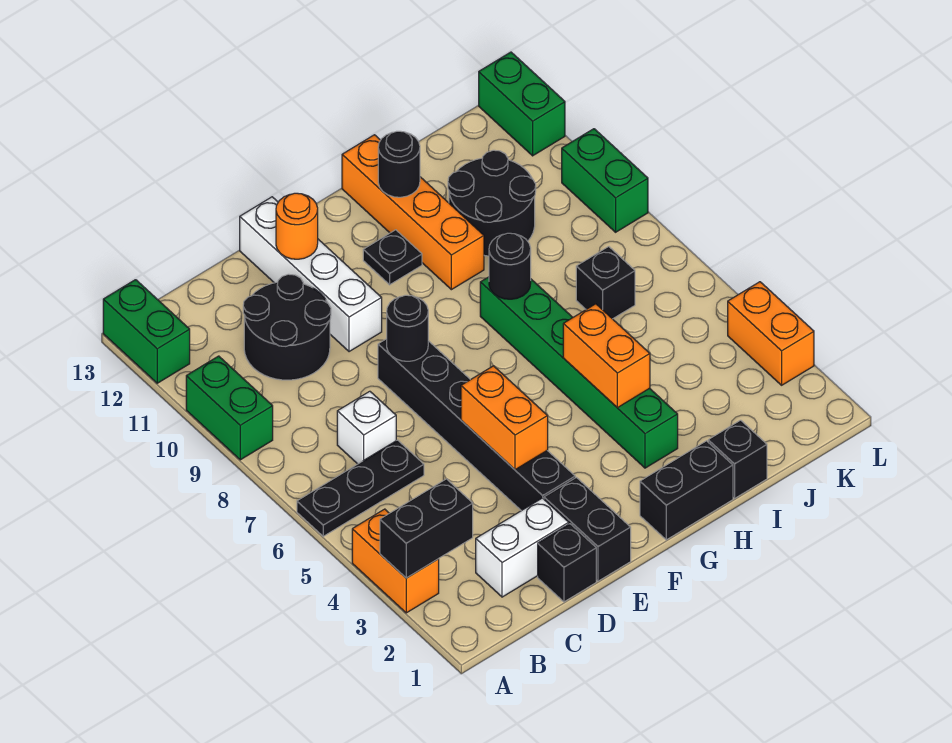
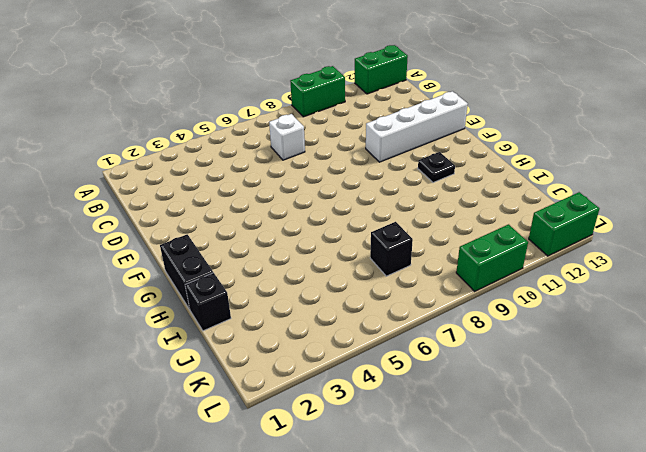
none -> orange brick A3:A4 level 1
none -> black plate A6:C6 level 1
none -> white brick C2:D2 level 1

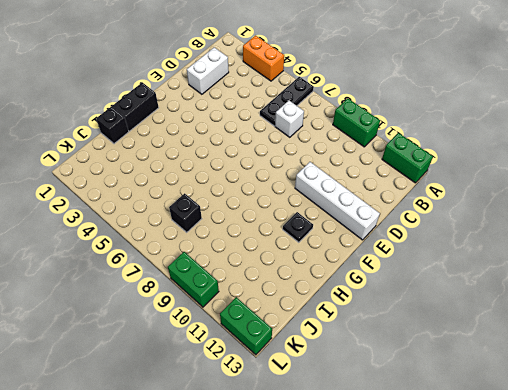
none -> black round brick C10:D11 level 1
none -> black brick D1 level 1
none -> black brick E1:E2 level 1

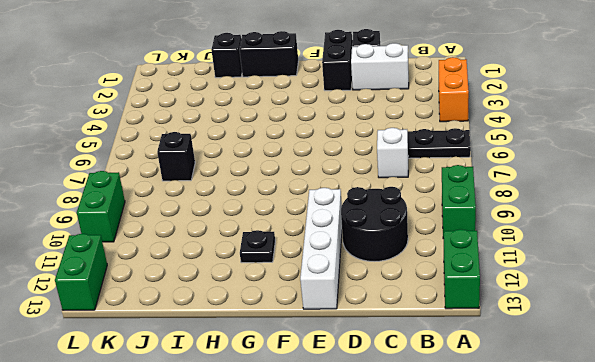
none -> black brick E3:E8 level 1
none -> green brick H3:H8 level 1
none -> orange brick H10:H13 level 1

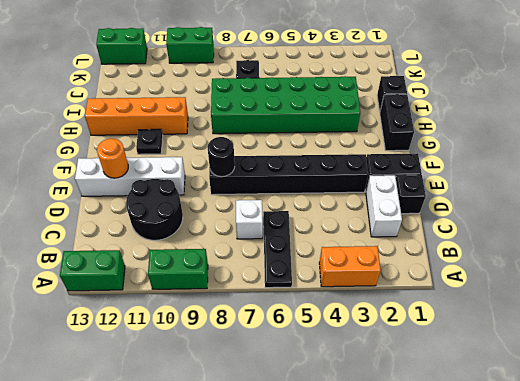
green brick H3:I8 level 1 -> green brick H3:H8 level 1
none -> black round brick I10:J11 level 1
none -> orange brick L3:L4 level 1
none -> black brick A3:B3 level 2

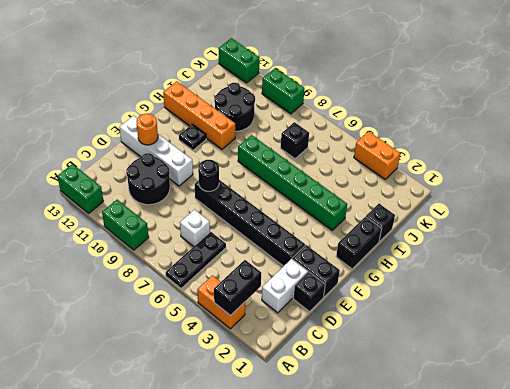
none -> orange brick E4:E5 level 2
none -> orange brick H4:H5 level 2
none -> black round brick H8 level 2

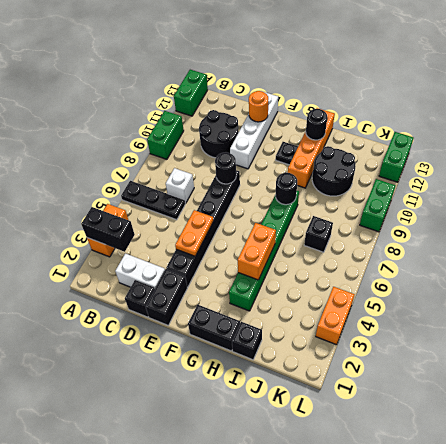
orange plate E4:E5 level 2 -> orange brick E4:E5 level 2

